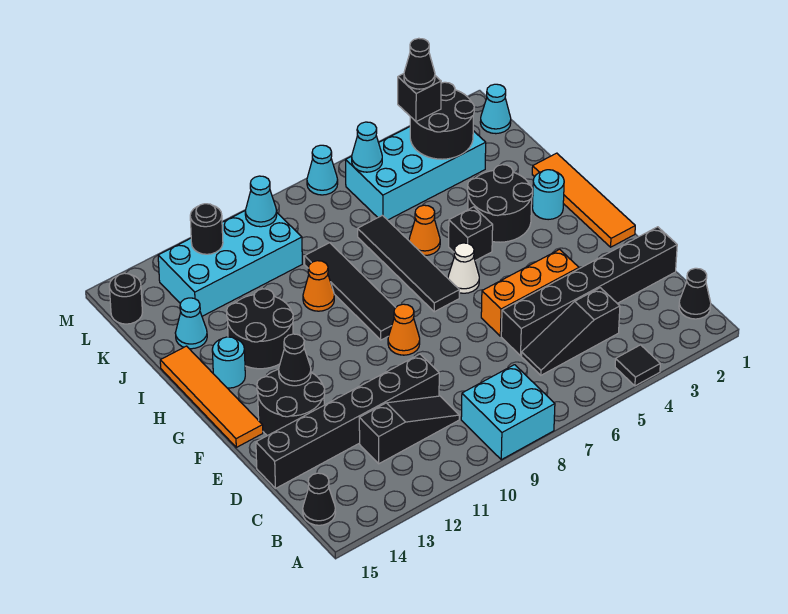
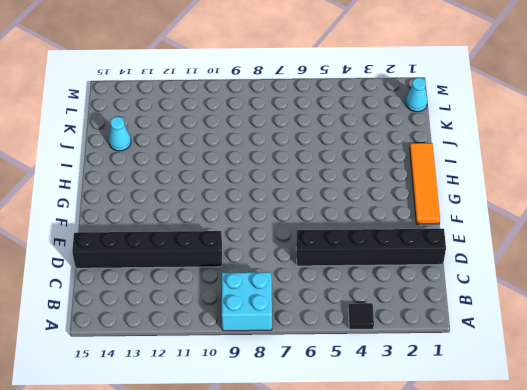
none -> black cone B1 level 1
none -> black cone B15 level 1
none -> black slope C4:C6 level 1 top 4
none -> black slope C10:C12 level 1 top 12

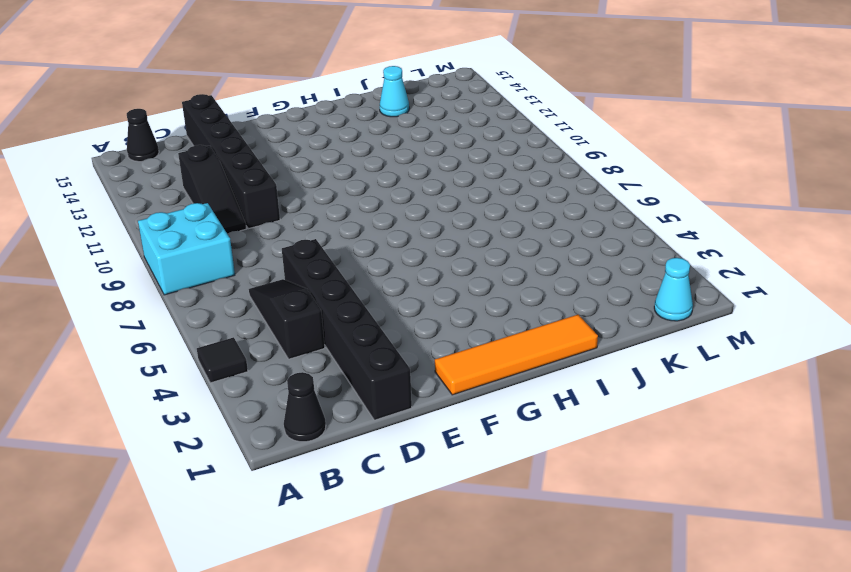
none -> orange brick E4:E6 level 1
none -> black round brick E13:F14 level 1
none -> orange cone F9 level 1
none -> orange tile F15:I15 level 1

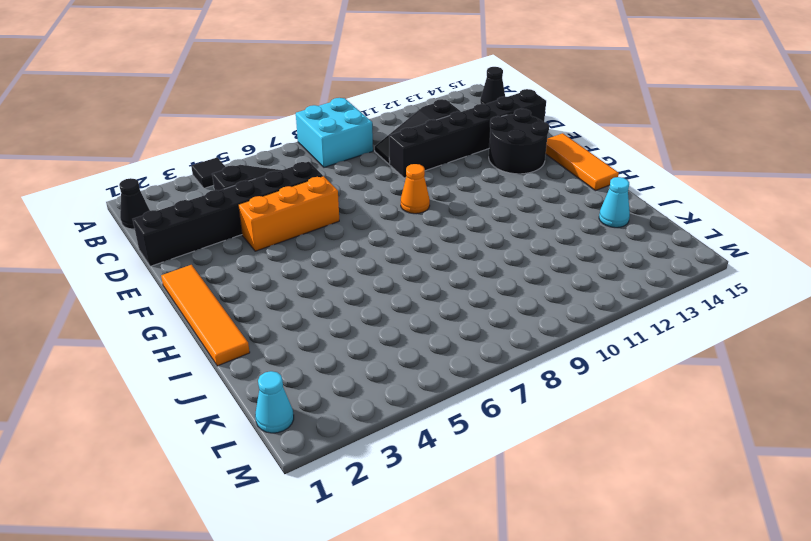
orange tile F15:H15 level 1 -> orange tile F15:I15 level 1
none -> white cone G6 level 1
none -> black tile G7:J7 level 1
none -> black tile G9:J9 level 1
none -> cyan round brick H2 level 1

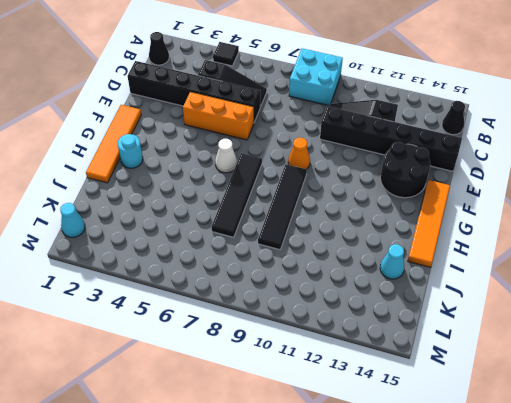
none -> black round brick H3:I4 level 1
none -> black brick H5 level 1
none -> black round brick H12:I13 level 1
none -> cyan round brick H14 level 1

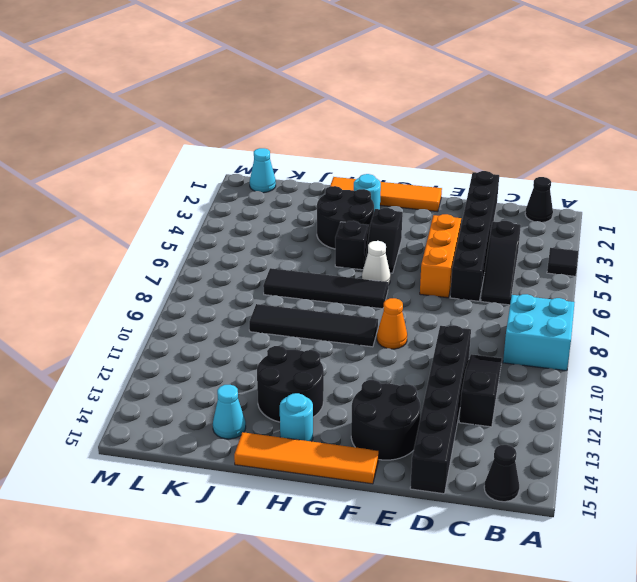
black slope G4:G5 level 1 top 4 -> none
none -> orange cone I6 level 1
none -> orange cone I10 level 1
none -> cyan brick K3:L6 level 1
none -> cyan brick K10:L13 level 1

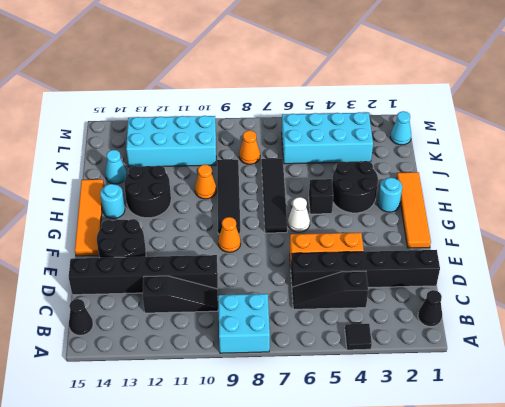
orange cone K8 level 1 -> orange cone I6 level 1
none -> black round brick L15 level 1
none -> cyan cone M7 level 1
none -> black cone F13 level 2
none -> black round brick K3:L4 level 2

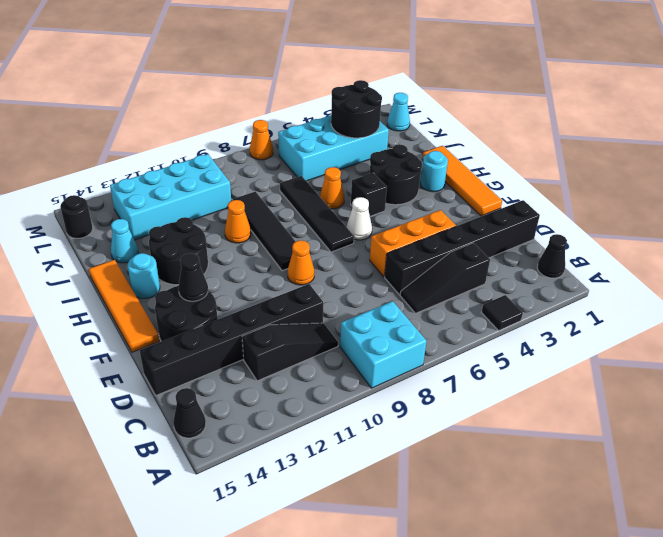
orange cone M7 level 1 -> cyan cone M7 level 1
none -> cyan cone L6 level 2
none -> cyan cone L10 level 2
none -> black round brick L12 level 2
none -> black brick L4 level 3

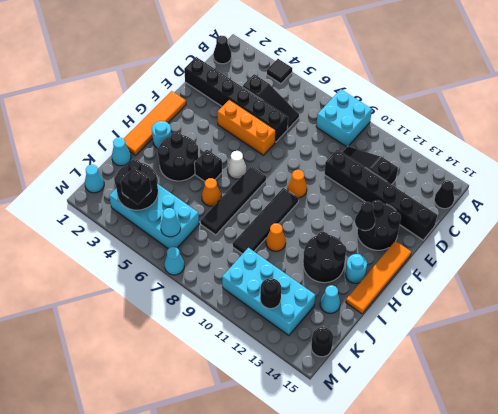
cyan cone J1 level 1 -> cyan cone L10 level 2
none -> black cone L4 level 4

